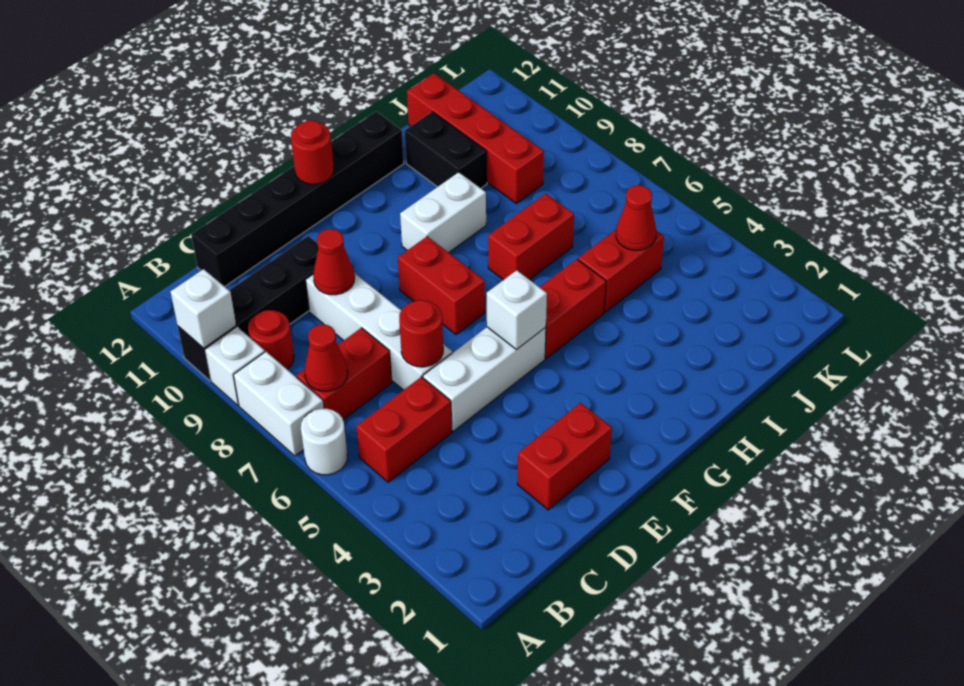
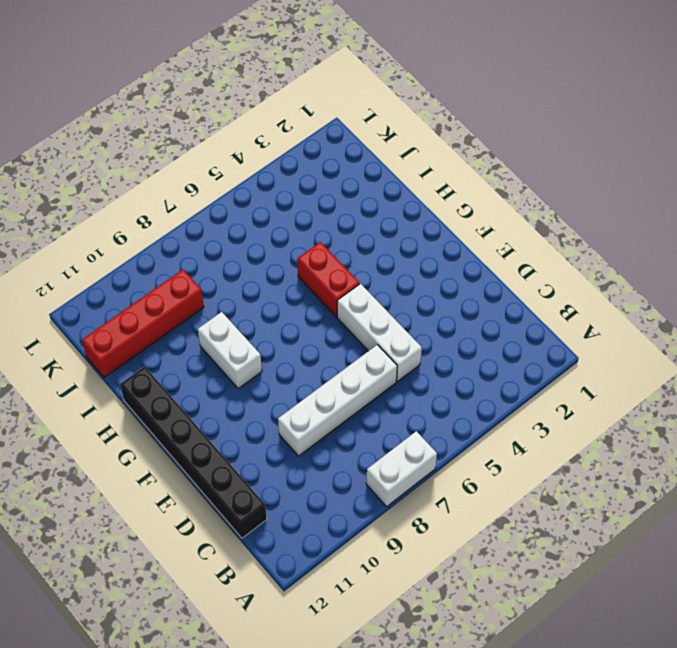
none -> white round brick A6 level 1
none -> white brick A9 level 1
none -> black brick A10:D10 level 1

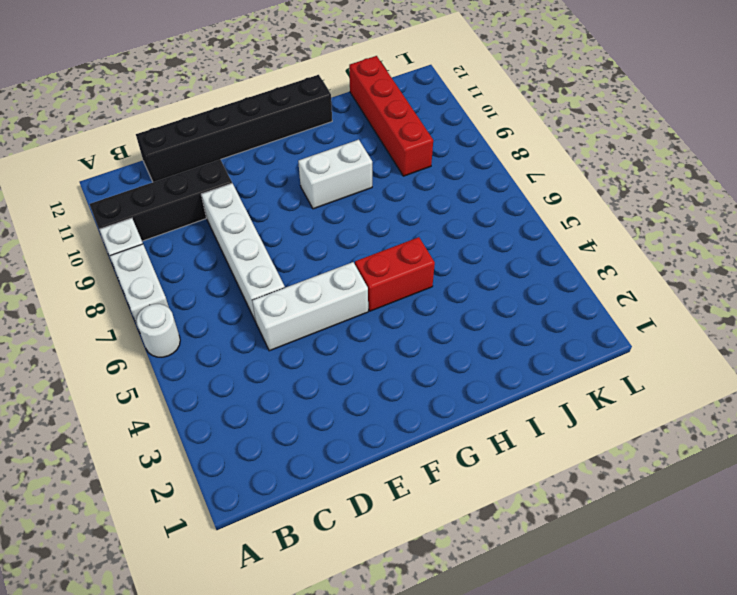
none -> red brick B5:C5 level 1
none -> red brick B7:C7 level 1
none -> red round brick B9 level 1

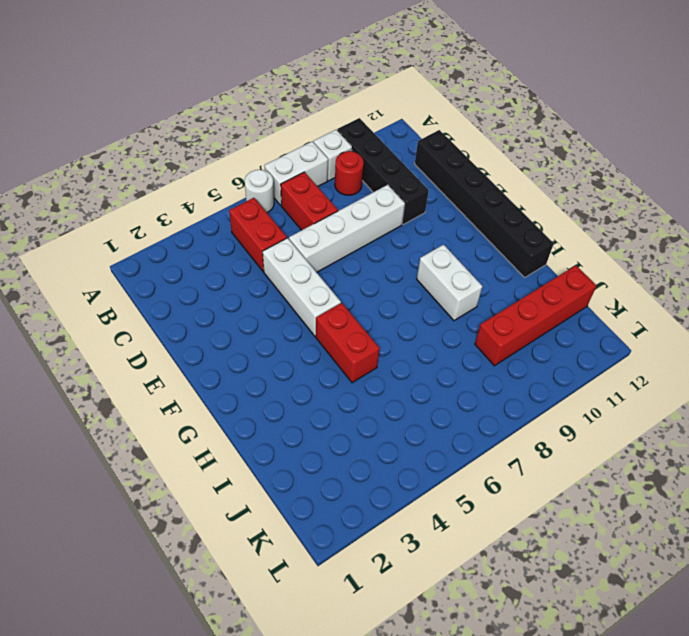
none -> red brick D2:E2 level 1
none -> red brick F7:F8 level 1
none -> red brick H7:I7 level 1

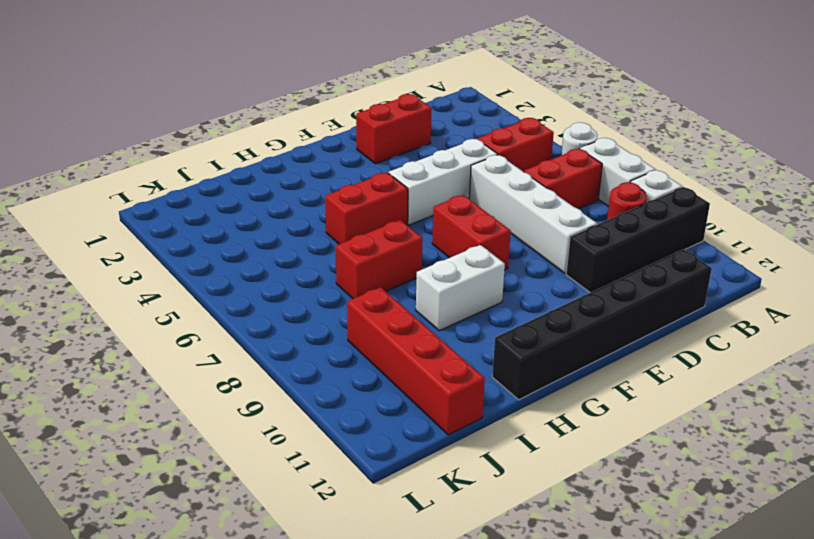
none -> red brick I5:J5 level 1
none -> black brick I10:I11 level 1
none -> white brick A10 level 2

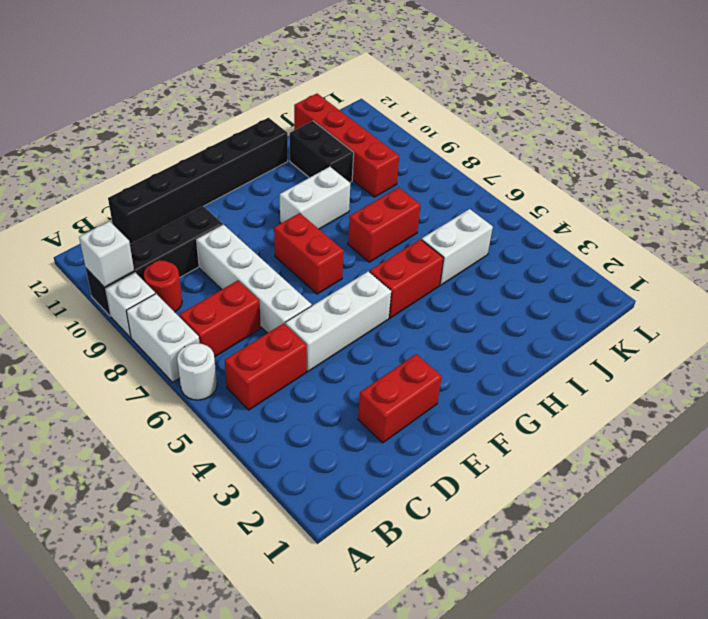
white brick I5:J5 level 1 -> red brick I5:J5 level 1
none -> red cone B7 level 2
none -> red round brick D6 level 2
none -> red cone D9 level 2

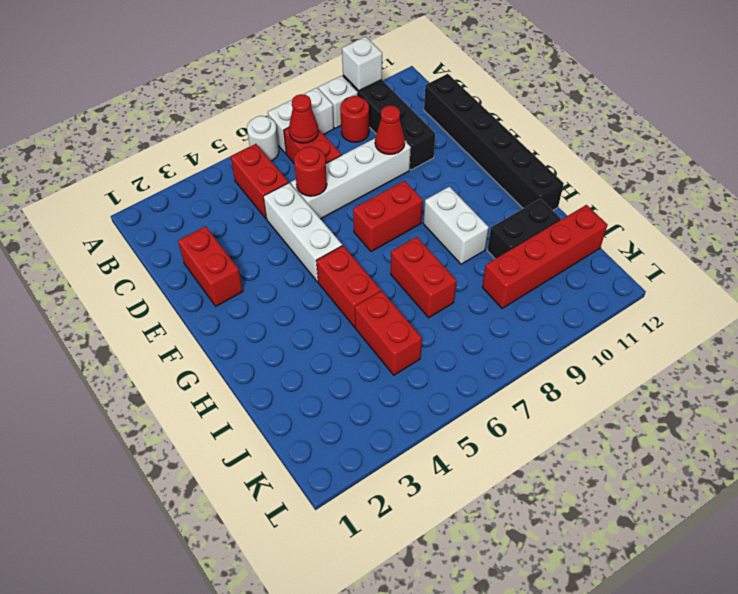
none -> white brick F5 level 2
none -> red round brick F12 level 2
none -> red cone J5 level 2

